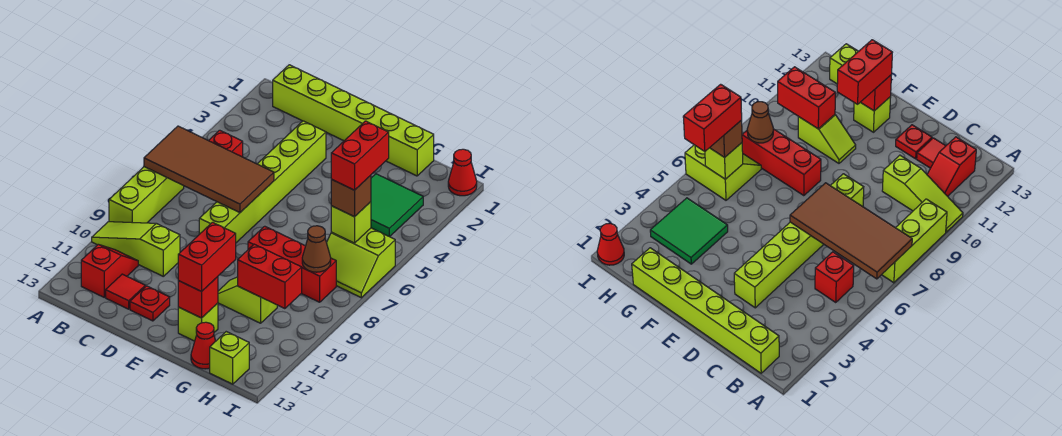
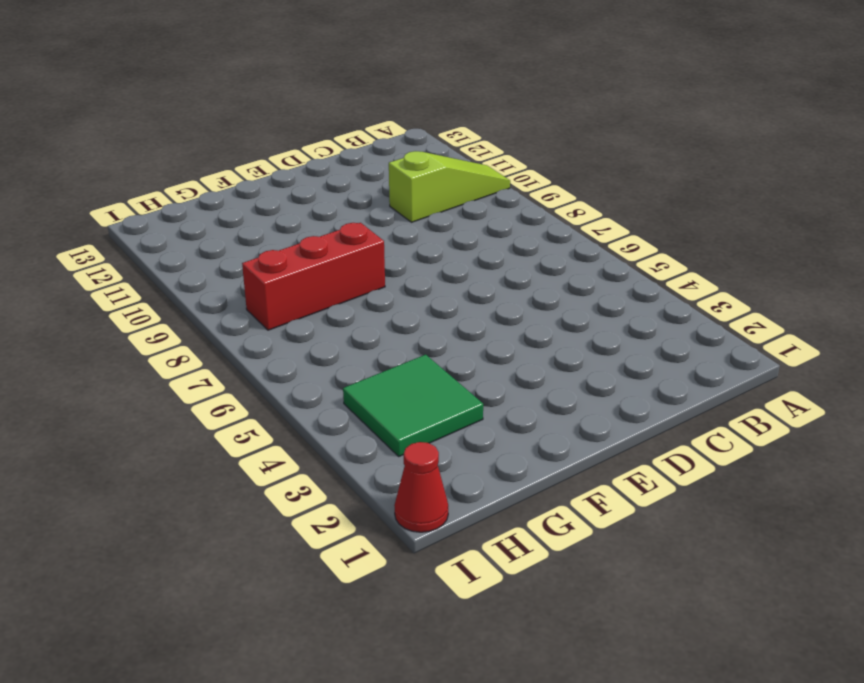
none -> lime brick A7:A9 level 1
none -> lime brick B1:G1 level 1
none -> red brick B5 level 1

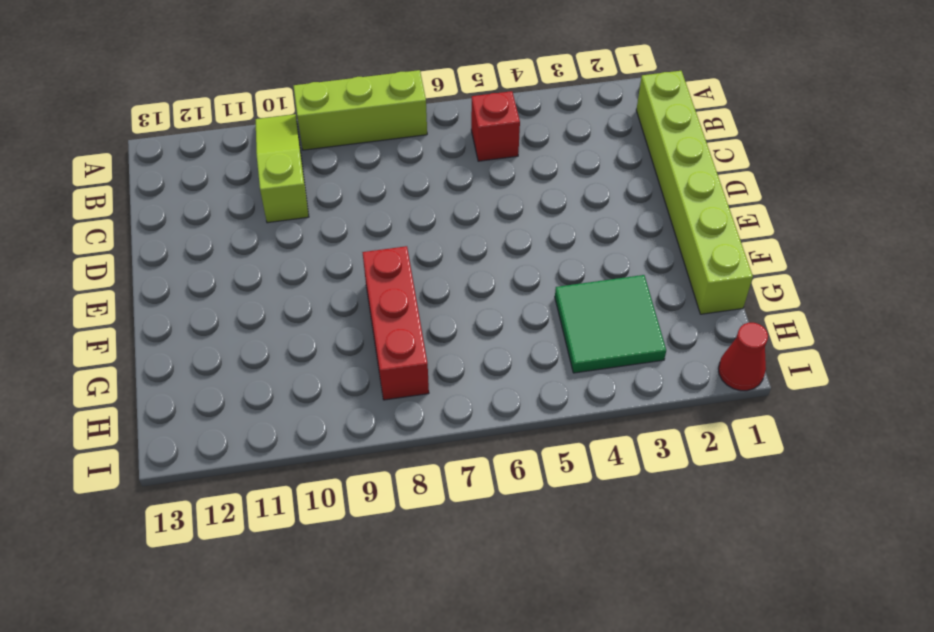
none -> red slope B11:B12 level 1 top 12
none -> red tile C12 level 1
none -> lime brick D3:D8 level 1

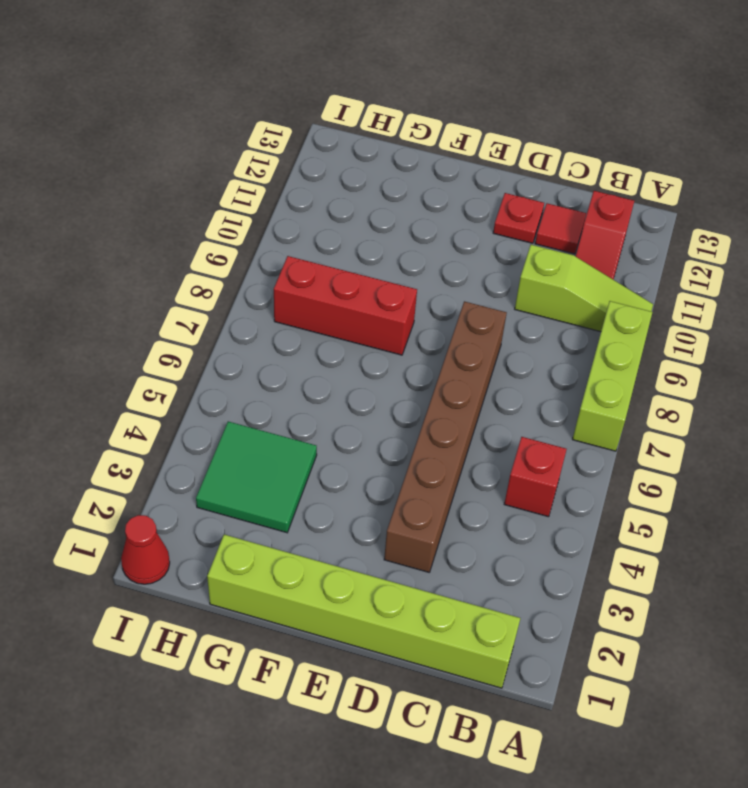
brown brick D3:D8 level 1 -> lime brick D3:D8 level 1
none -> lime slope F10:G10 level 1 top G
none -> lime brick F12 level 1
none -> red cone G13 level 1

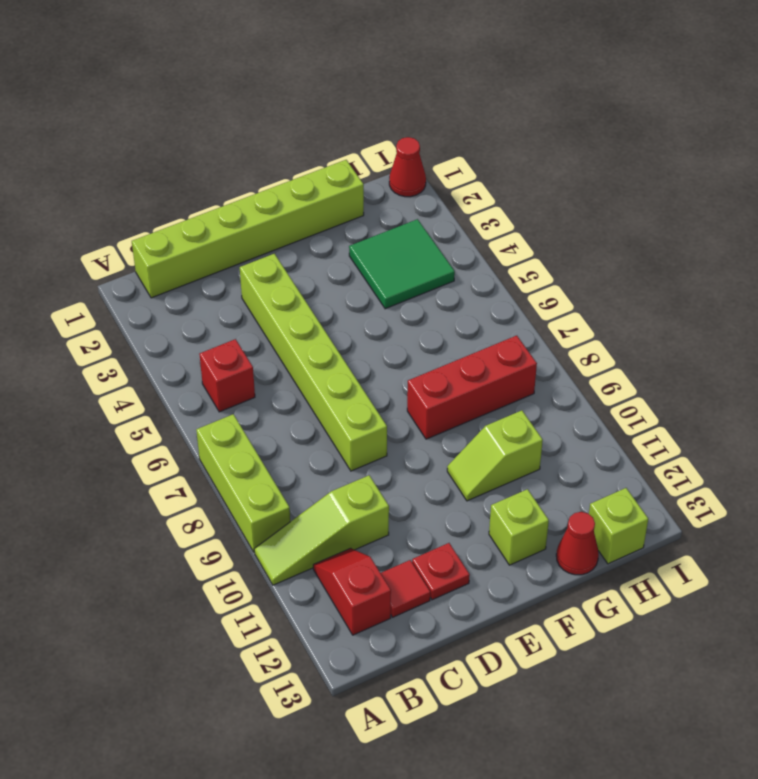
none -> lime slope H6:I7 level 1 top 6
none -> brown tile A6:D7 level 2
none -> red brick F12 level 2

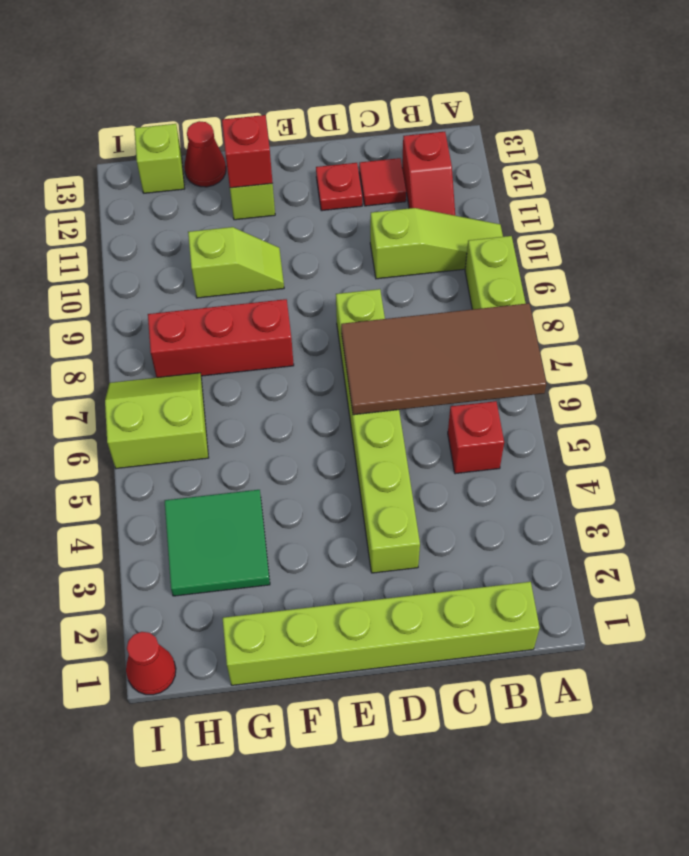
none -> red brick G10:H10 level 2
none -> lime brick H6 level 2
none -> brown cone H8 level 2

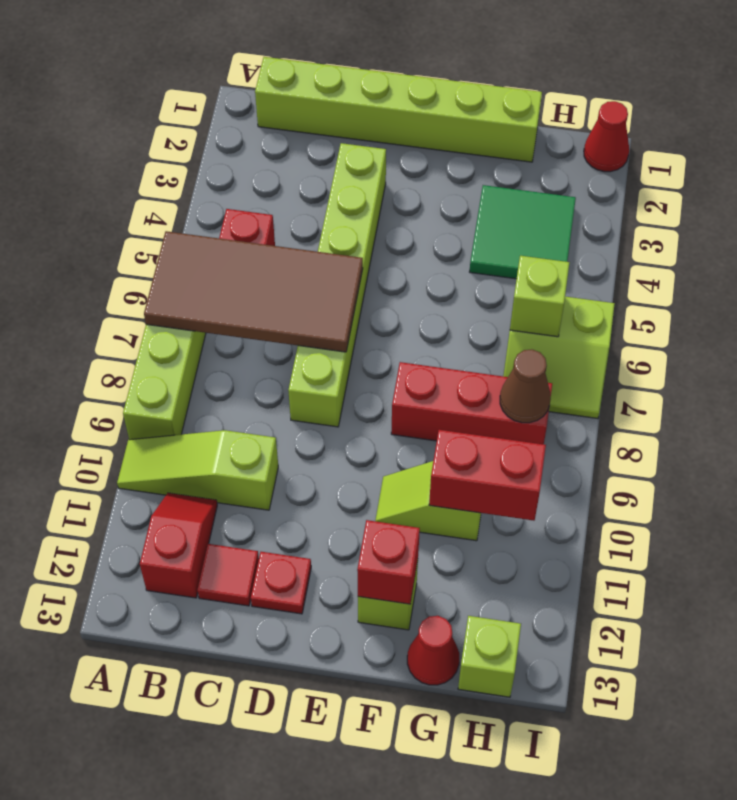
none -> red brick F11:F12 level 3
none -> brown brick H6 level 3
none -> red brick H5:H6 level 4

